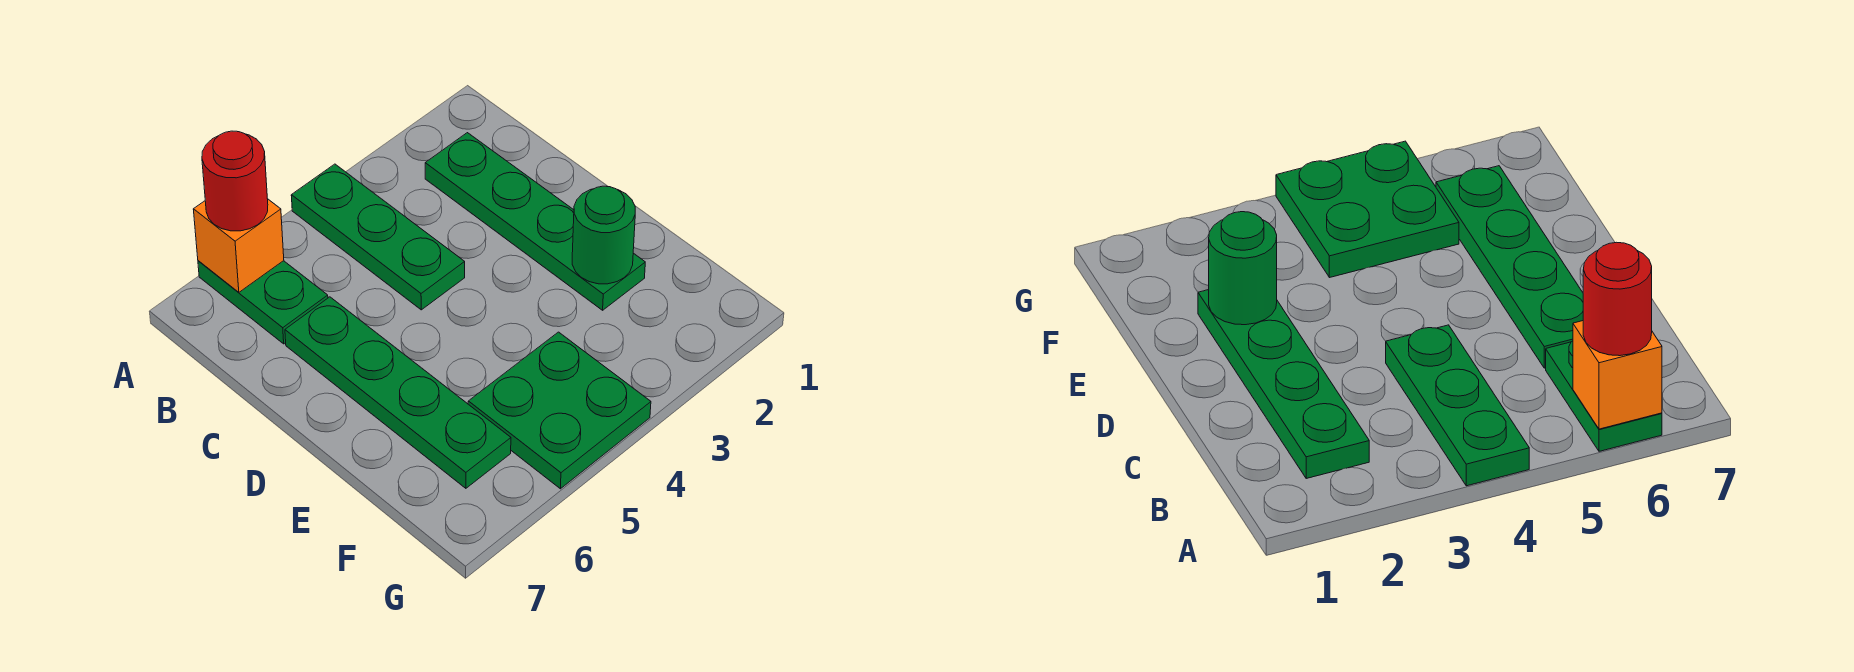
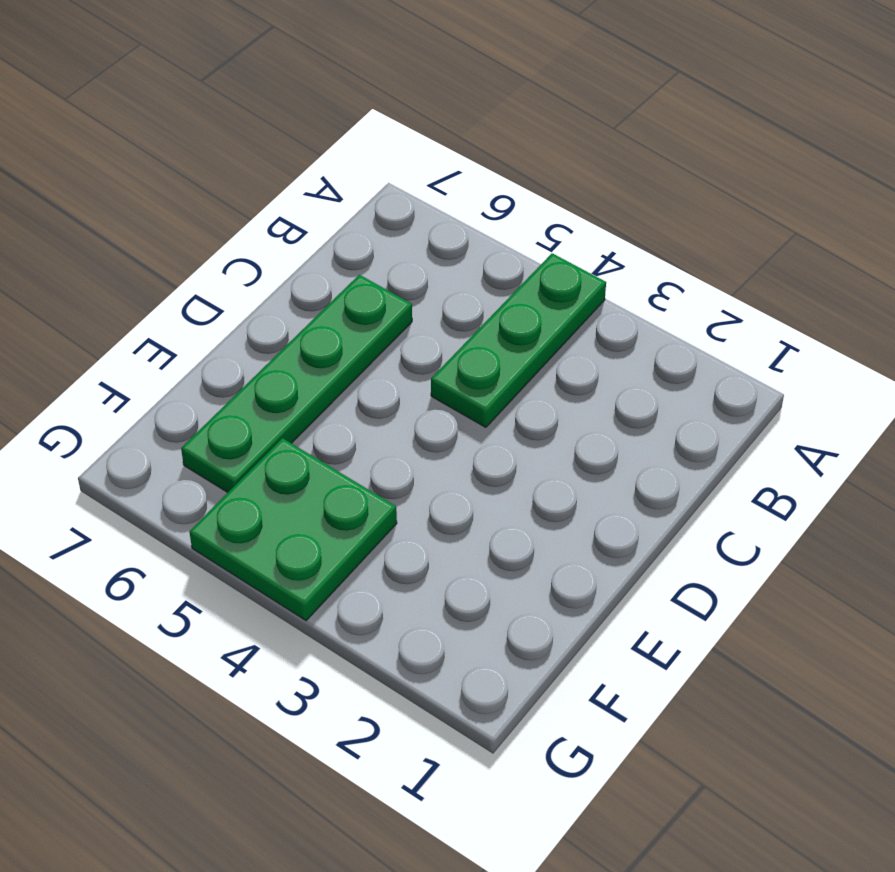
none -> green plate A6:B6 level 1
none -> green plate B2:E2 level 1

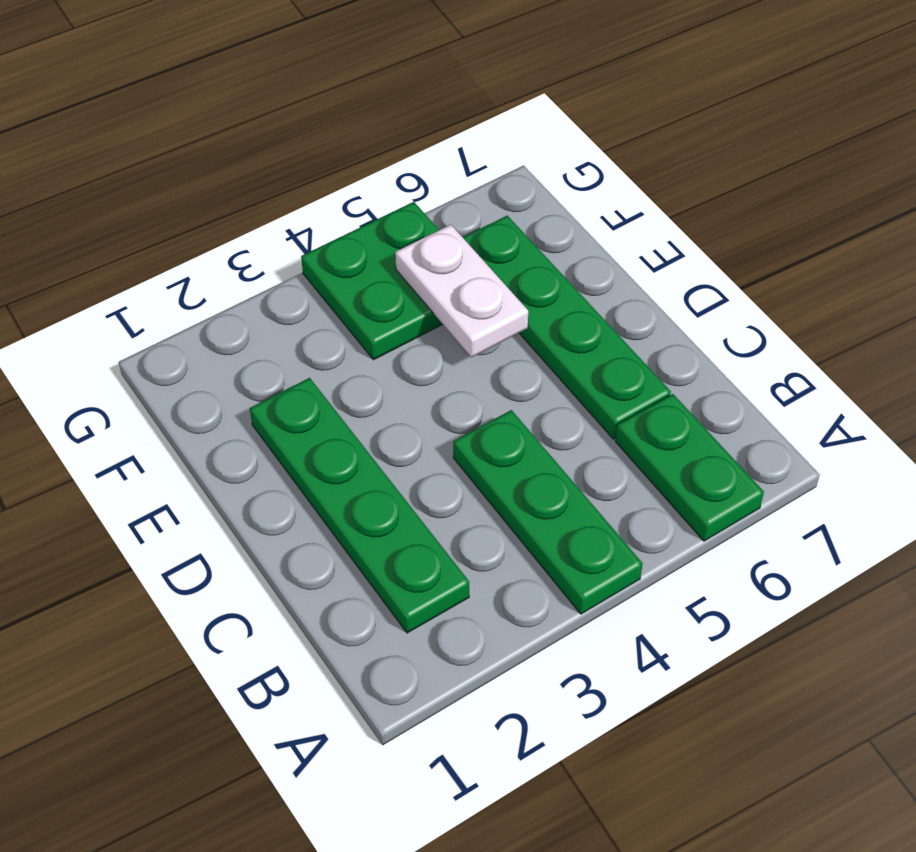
white plate E5:F5 level 2 -> none
none -> orange brick A6 level 2
none -> green round brick E2 level 2

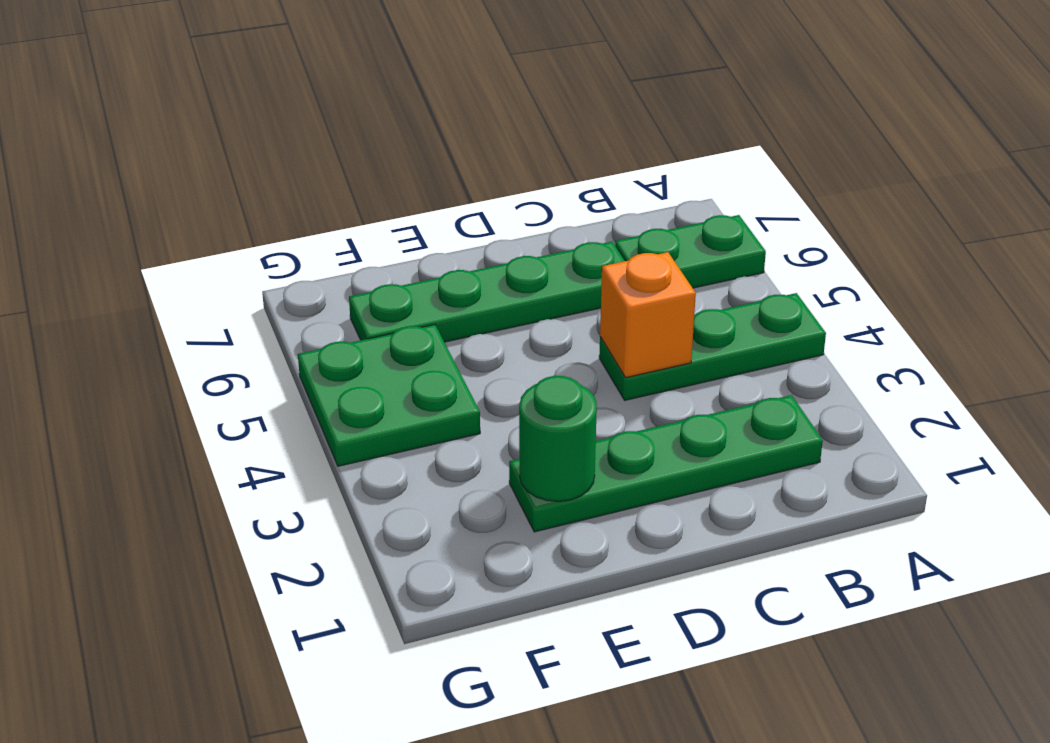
orange brick C4 level 2 -> orange brick A6 level 2
none -> red round brick A6 level 3

